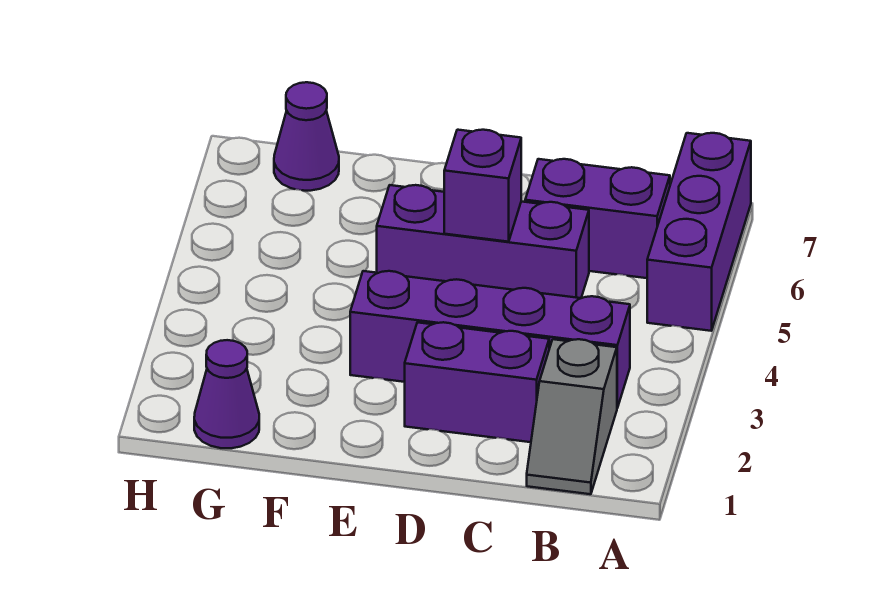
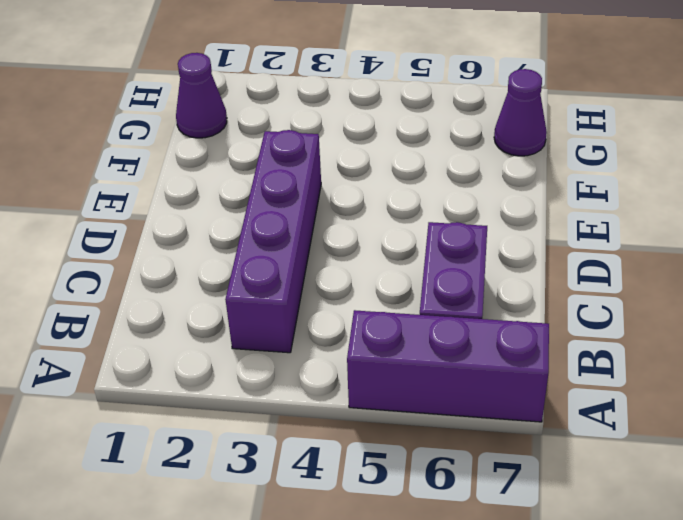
none -> grey slope B1:B2 level 1 top 2
none -> purple brick C2:D2 level 1

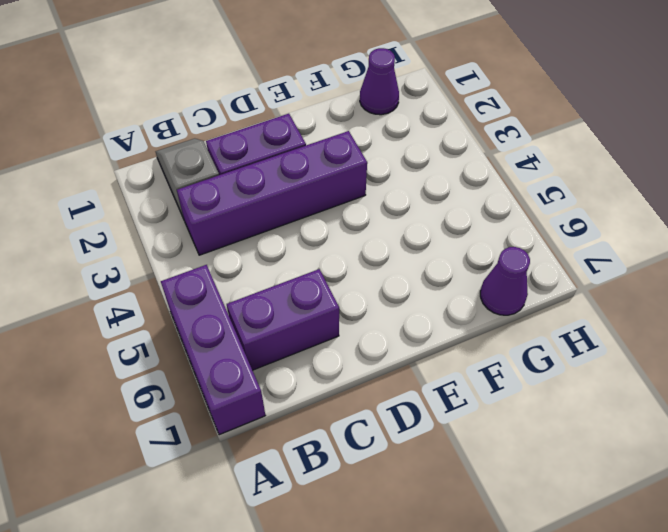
none -> purple brick C5:E5 level 1
none -> purple brick D5 level 2

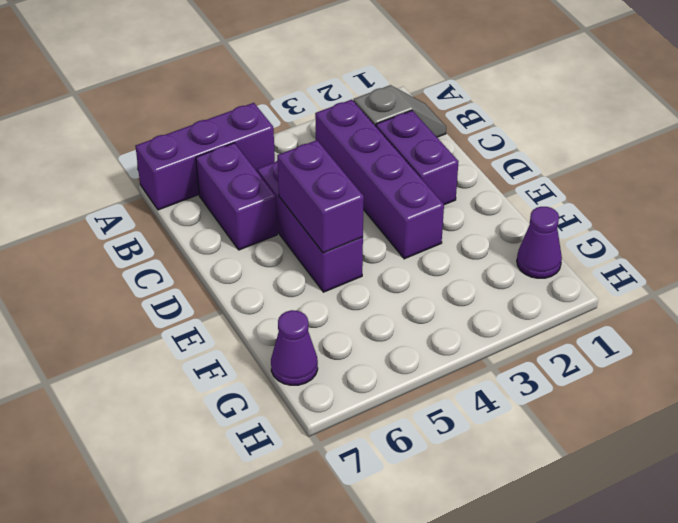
purple brick D5:E5 level 2 -> purple brick D5 level 2

